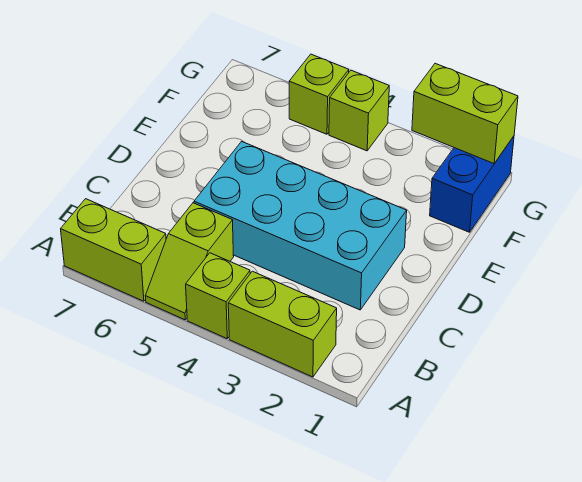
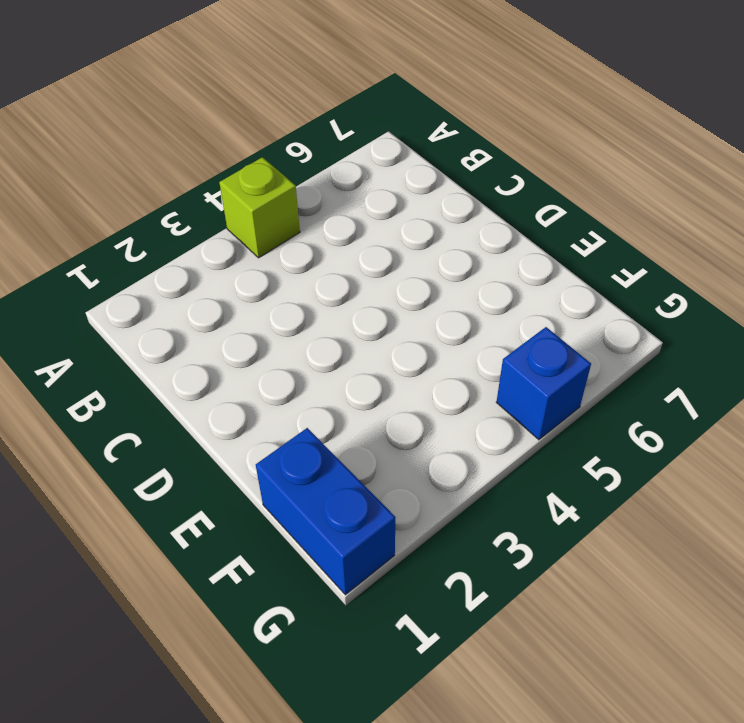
blue brick G5 level 1 -> lime brick G5 level 1
none -> lime brick A2:A3 level 1
none -> lime slope A5:B5 level 1 top B

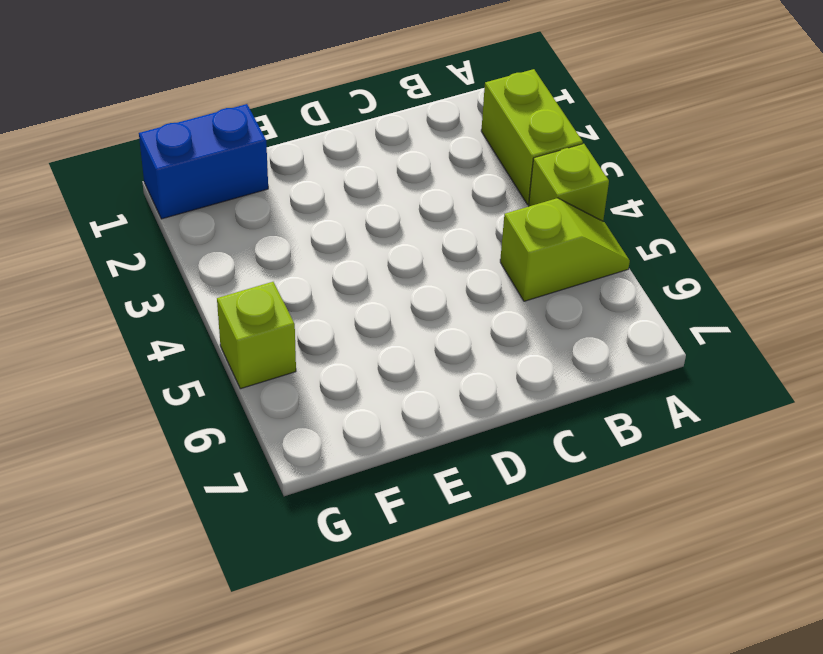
none -> lime brick A6:A7 level 1
none -> cyan brick C2:D5 level 1

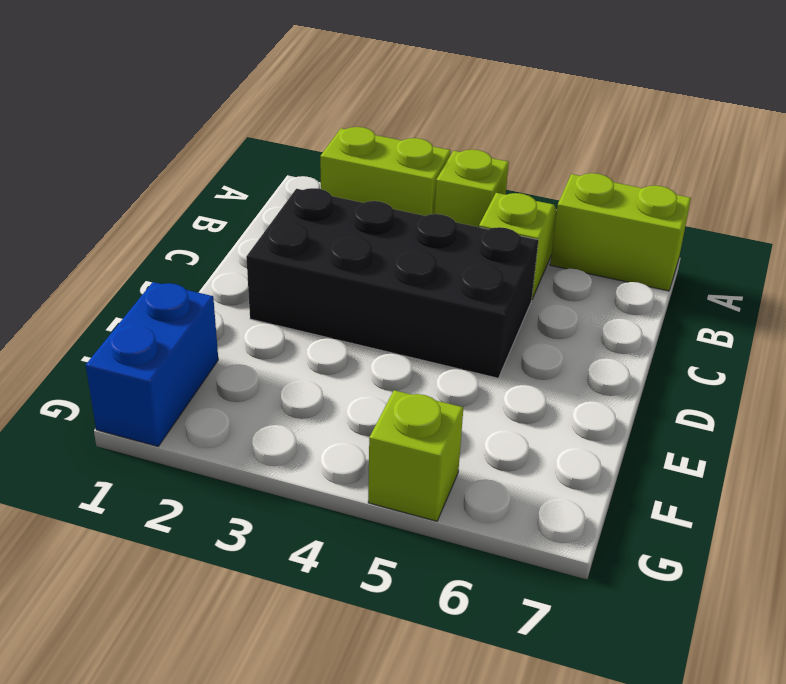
black brick C2:D5 level 1 -> cyan brick C2:D5 level 1
none -> lime brick G4 level 1
none -> lime brick G1:G2 level 2

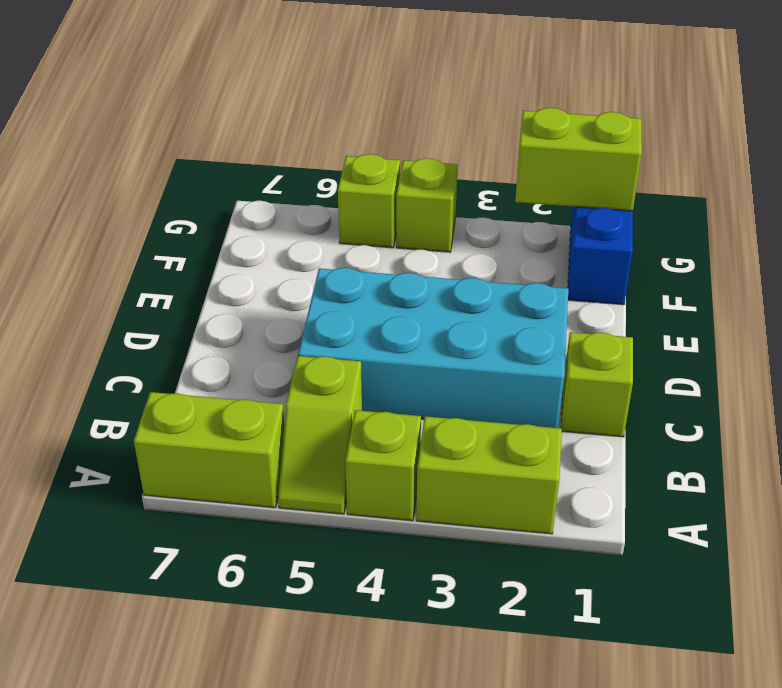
lime brick C1 level 1 -> none

